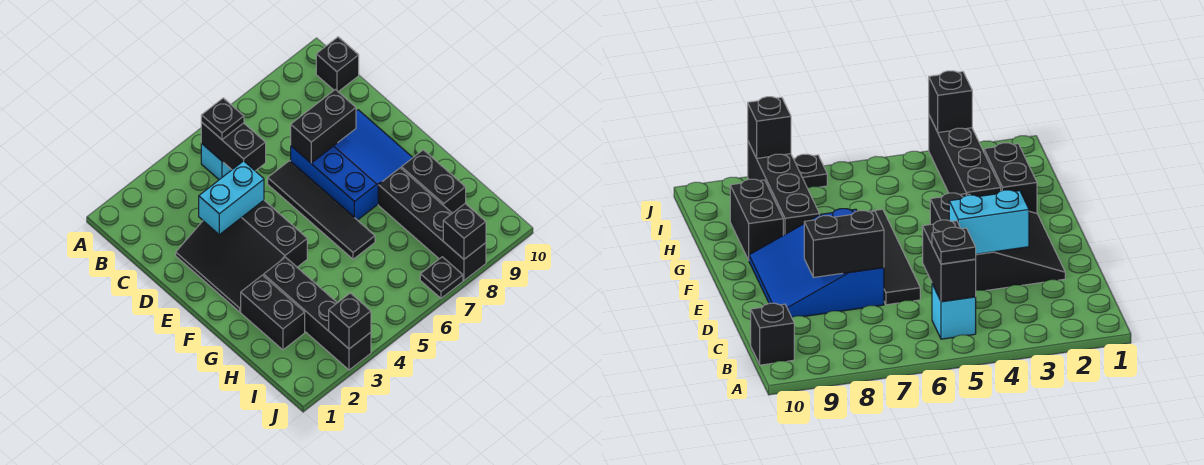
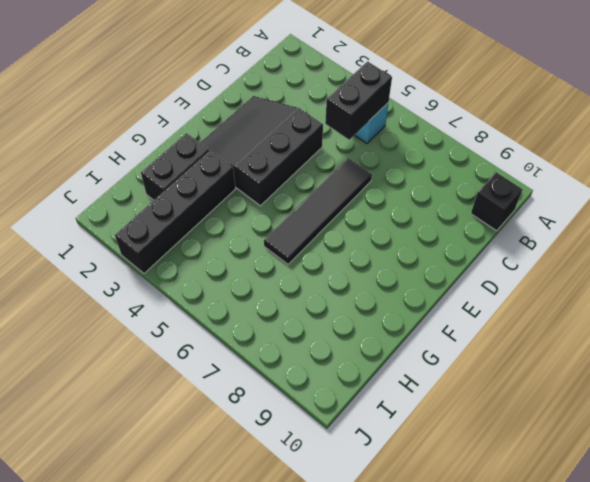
none -> blue slope D7:F9 level 1 top 7
none -> black brick G8:J8 level 1
none -> black brick G9:H9 level 1

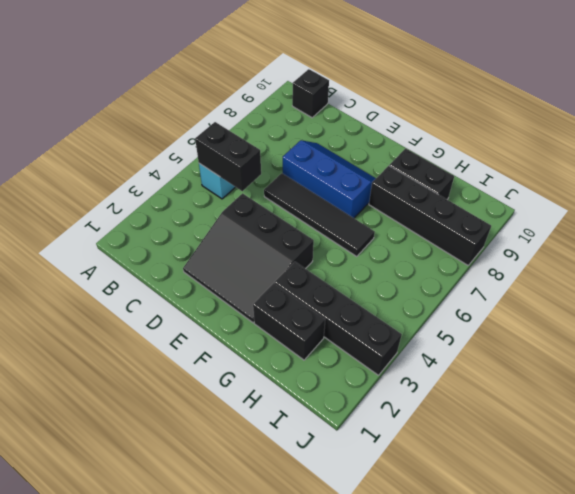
blue slope D7:F8 level 1 top 7 -> blue slope D7:F9 level 1 top 7
none -> black plate J7 level 1
none -> cyan brick D3:D4 level 2
none -> black brick D7:D8 level 2

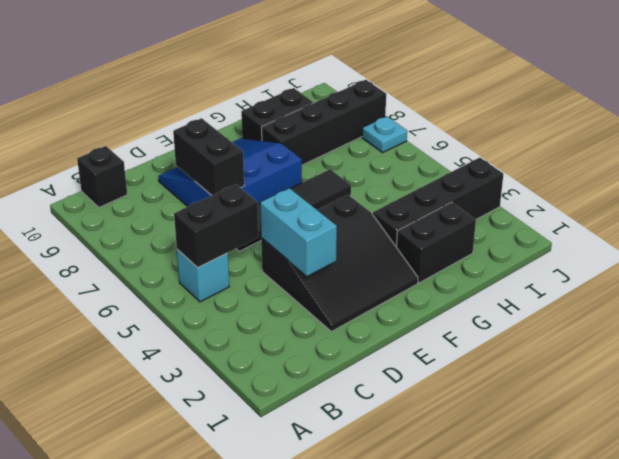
cyan plate J7 level 1 -> black plate J7 level 1
none -> black brick J3 level 2
none -> black brick J8 level 2
none -> black plate B5 level 3

